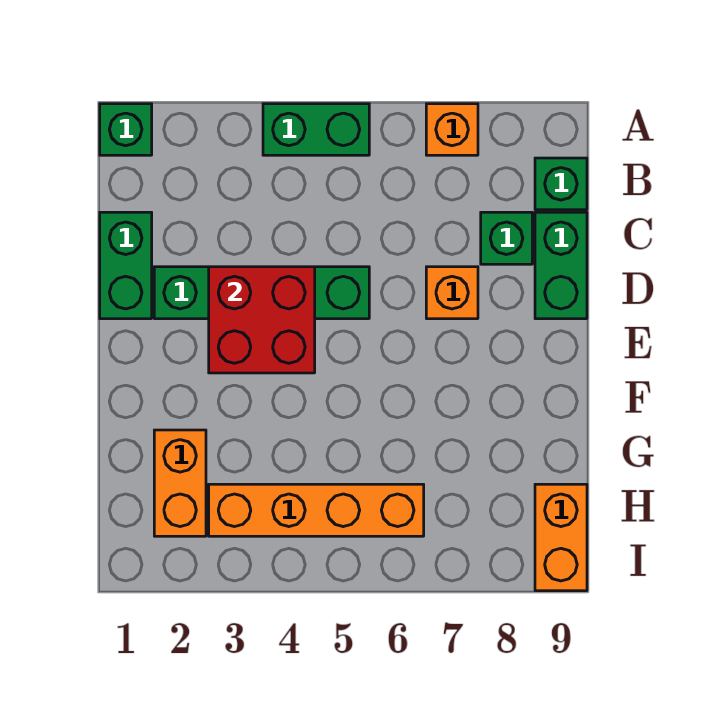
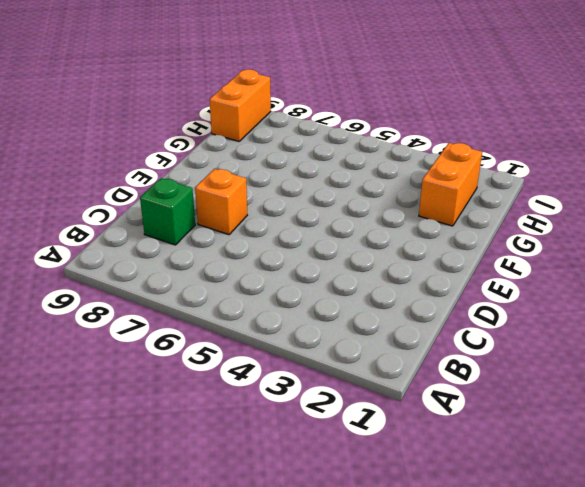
none -> green brick A1 level 1
none -> green brick A4:A5 level 1
none -> orange brick A7 level 1

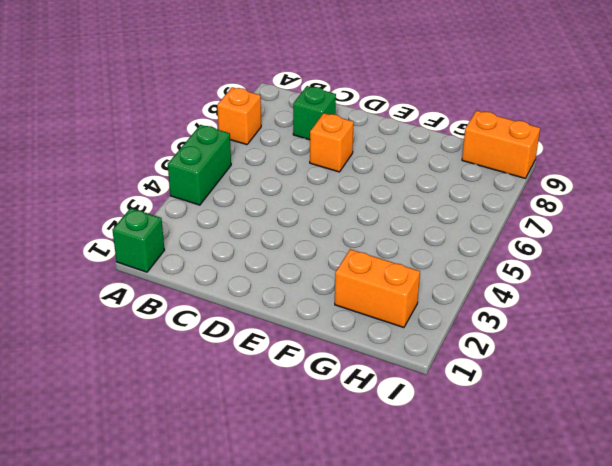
none -> green brick B9 level 1
none -> green brick C1:D1 level 1
none -> green brick C9:D9 level 1

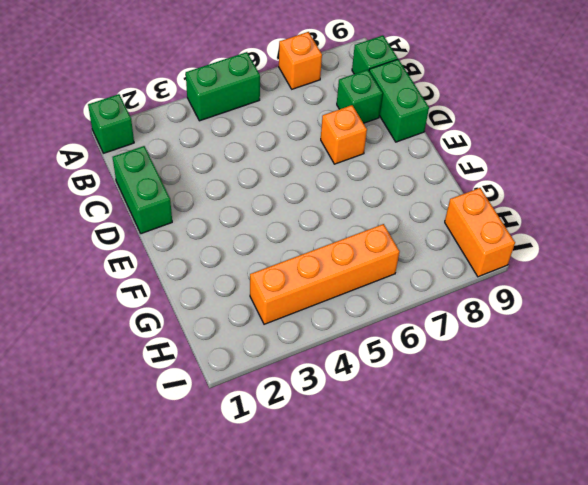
none -> green brick D2:D5 level 1
none -> orange brick G2:H2 level 1
none -> red brick D3:E4 level 2

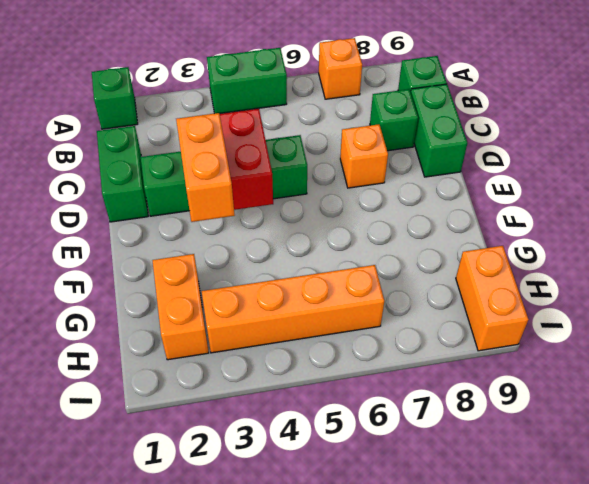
orange brick E3:F3 level 3 -> none

